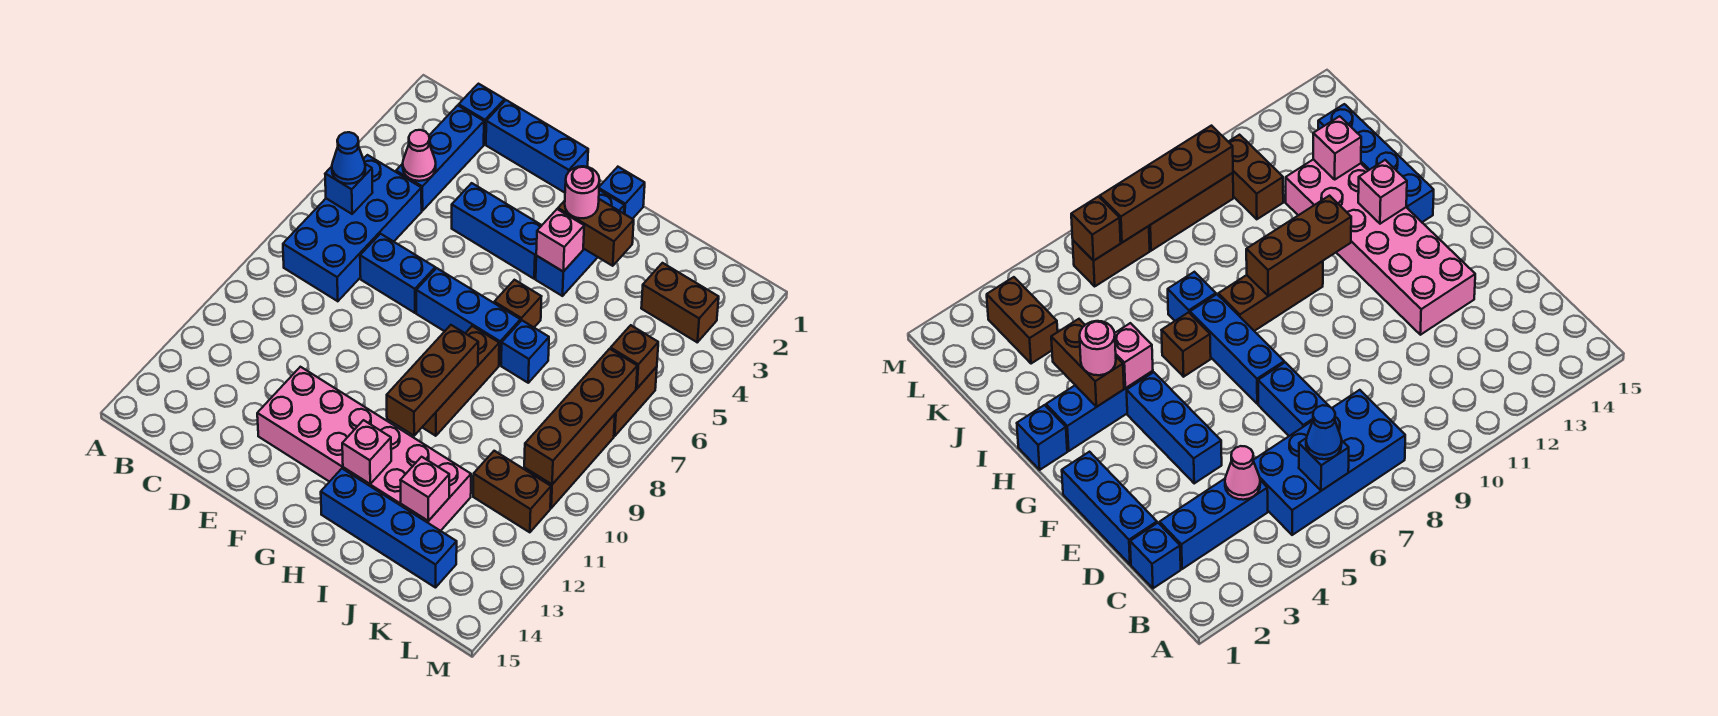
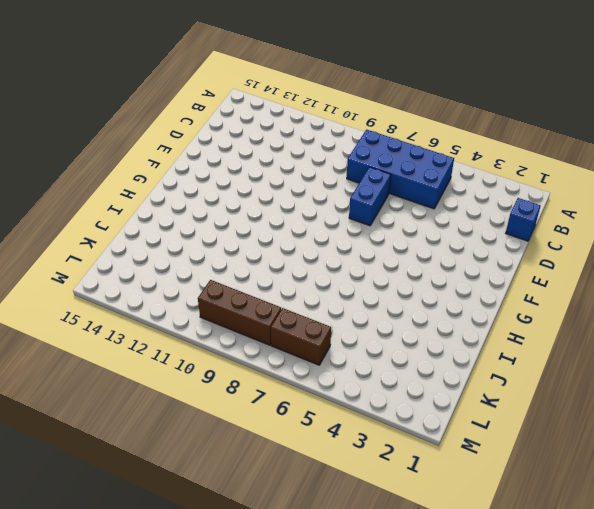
none -> blue brick C2:C4 level 1
none -> blue brick D1:F1 level 1
none -> blue brick E4:G4 level 1

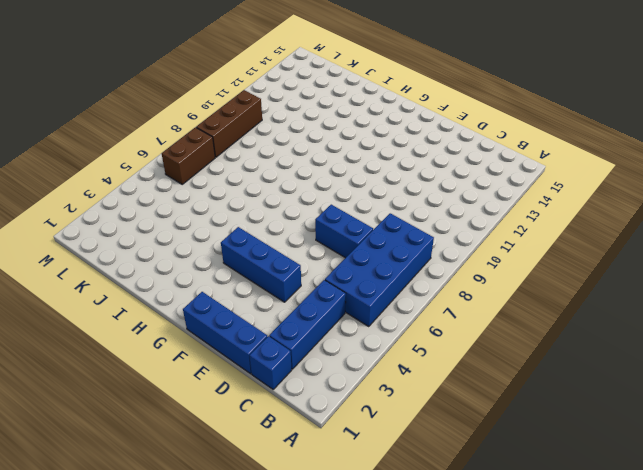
none -> pink brick E12:J13 level 1
none -> blue brick F7:H7 level 1
none -> blue brick H1 level 1

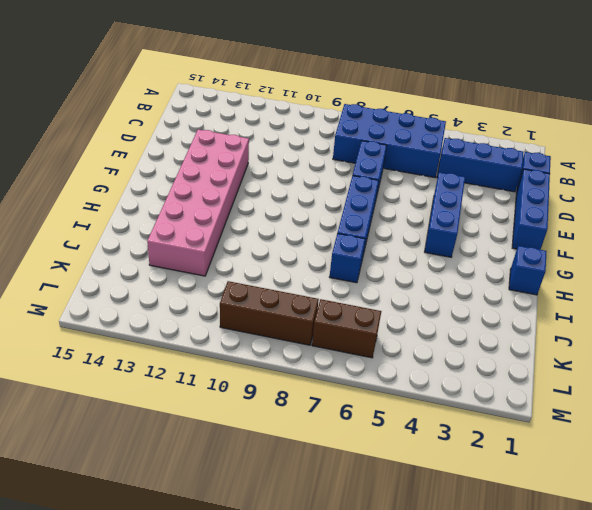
none -> blue brick H2:H4 level 1
none -> brown brick H6 level 1
none -> brown brick H8:H10 level 1

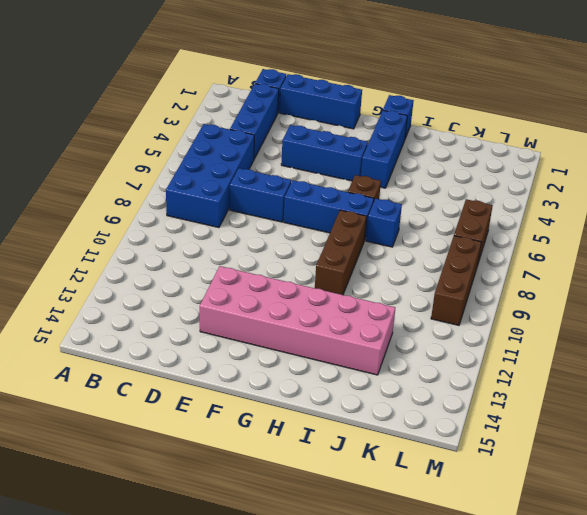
none -> blue brick H14:K14 level 1
none -> brown brick K3:L3 level 1
none -> brown brick K11:L11 level 1

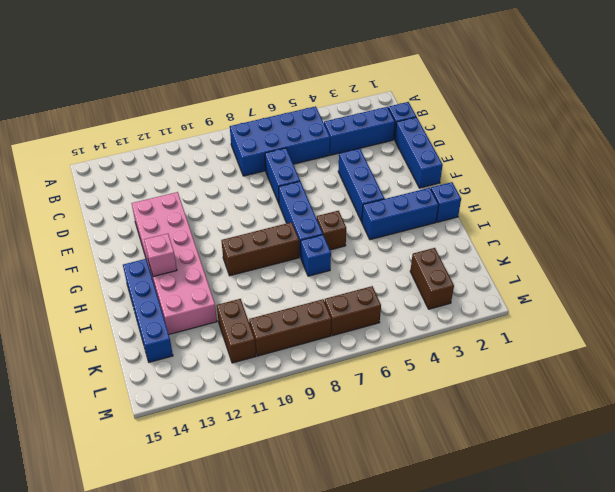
none -> blue brick B6 level 2
none -> pink cone C4 level 2
none -> brown brick H3:I3 level 2

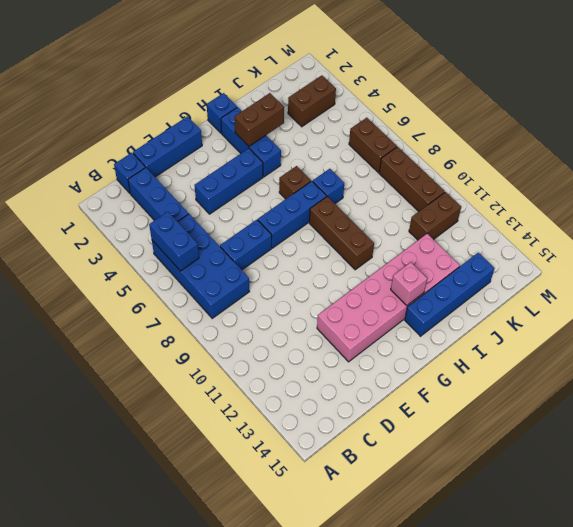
blue brick B5:B6 level 2 -> blue brick B6 level 2
none -> pink cone C4 level 2
none -> pink brick H4 level 2
none -> brown brick H9:H11 level 2

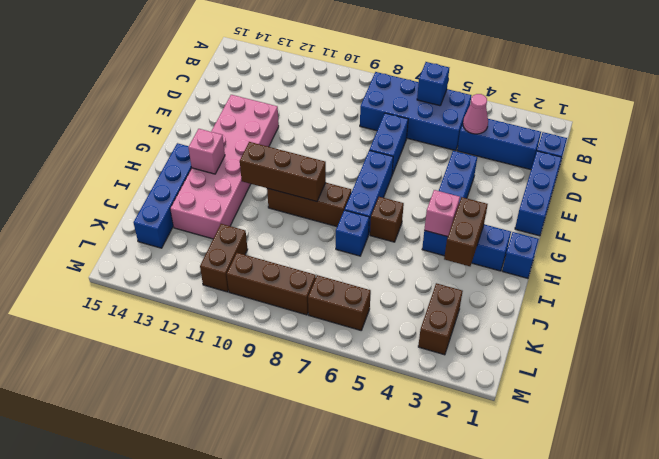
none -> pink brick J13 level 2
none -> brown brick L6 level 2
none -> brown brick L7:L10 level 2

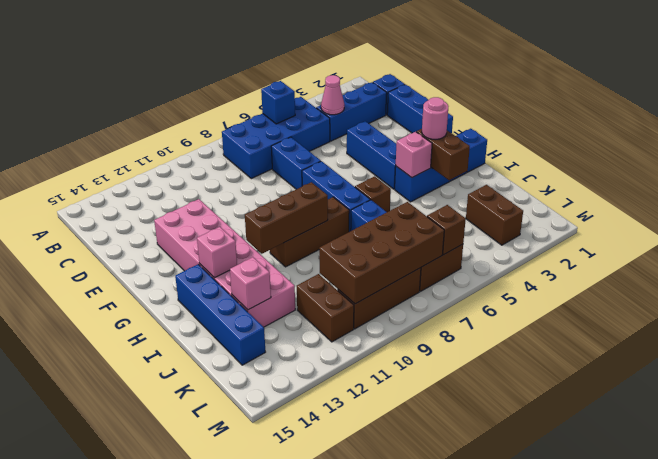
brown brick K7:L10 level 2 -> brown brick L7:L10 level 2
none -> blue cone B6 level 3

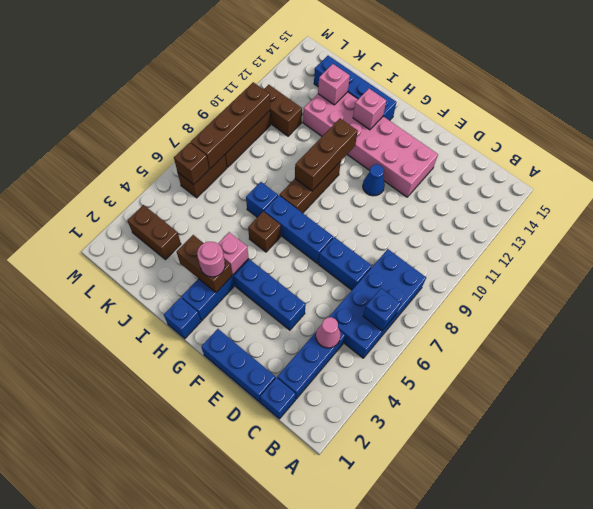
blue cone F11 level 1 -> blue cone B6 level 3

